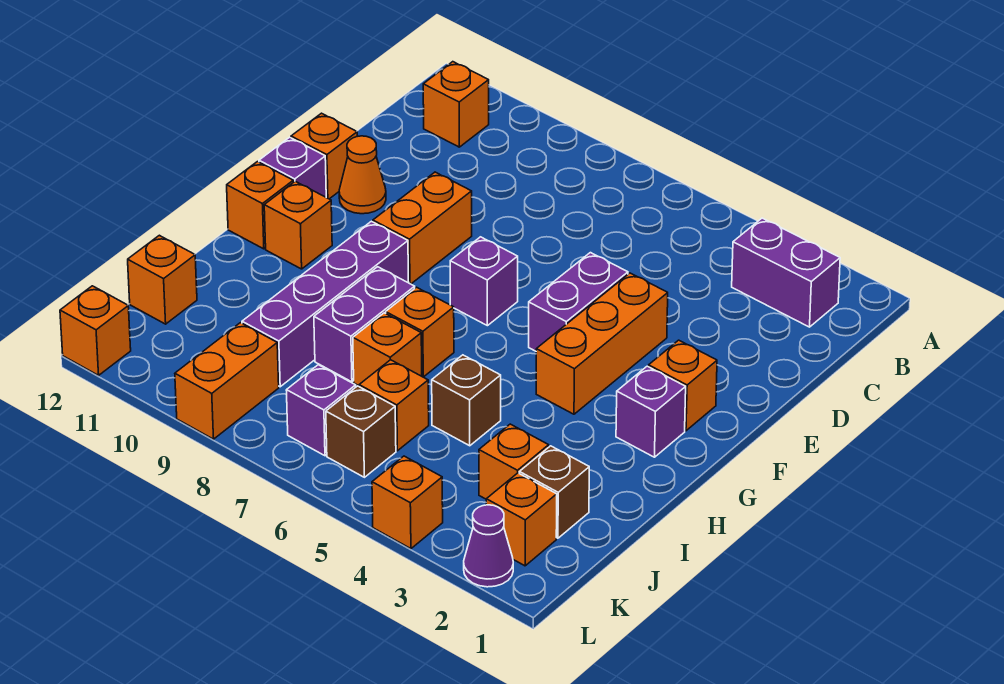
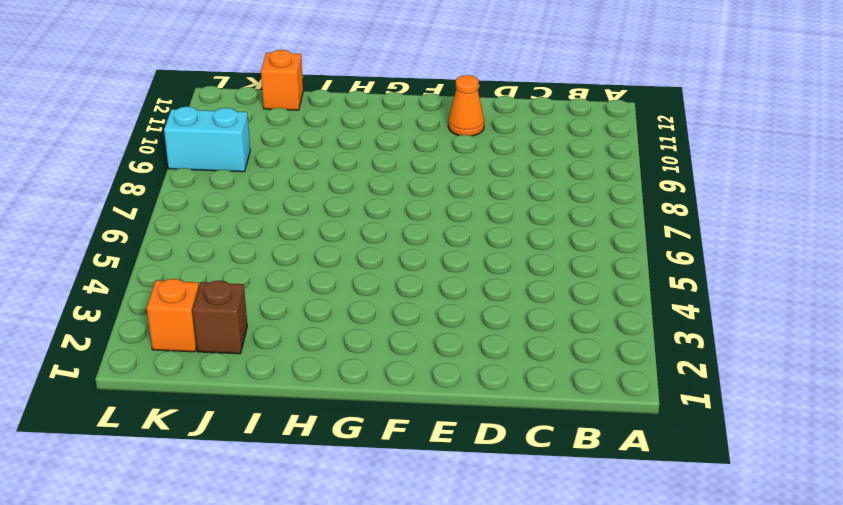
cyan brick K9:L9 level 1 -> orange brick K9:L9 level 1
none -> purple brick B2:B3 level 1
none -> orange brick B11 level 1
none -> orange brick E4:G4 level 1

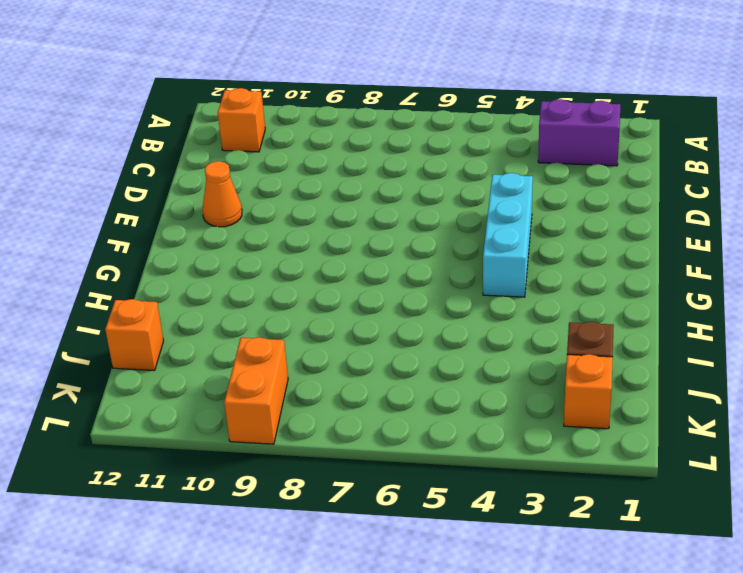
cyan brick E4:G4 level 1 -> orange brick E4:G4 level 1
none -> purple brick E5:F5 level 1
none -> orange brick E9:F9 level 1
none -> orange brick E12 level 1

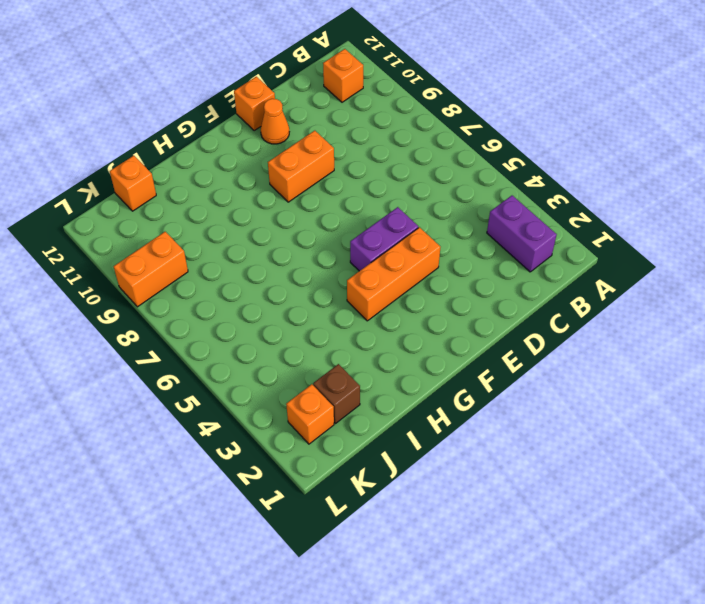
none -> orange brick F2 level 1
none -> purple brick F7 level 1
none -> purple brick F12 level 1

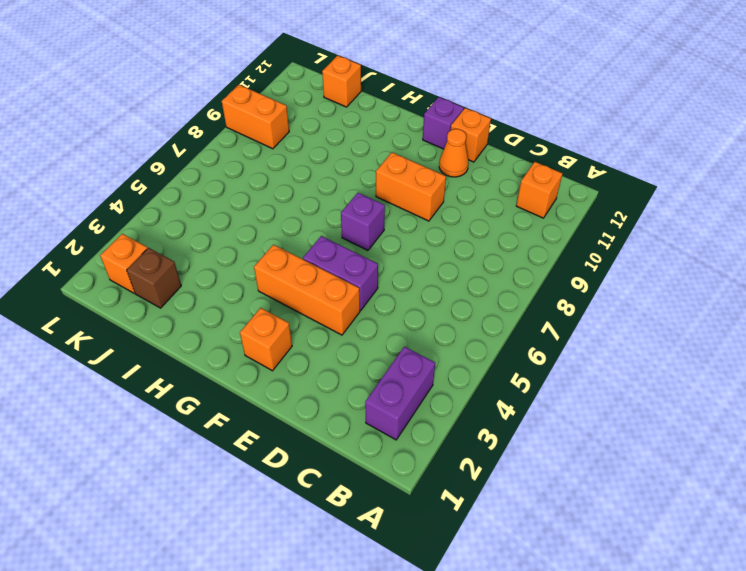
none -> purple brick G2 level 1
none -> purple brick G9:J9 level 1
none -> orange brick G11 level 1

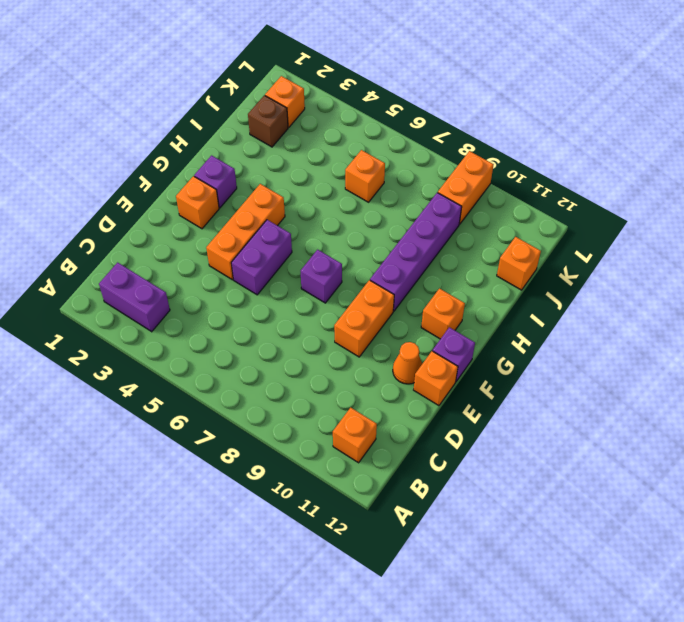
none -> orange brick G12 level 1
none -> orange brick H7 level 1
none -> purple brick H8:I8 level 1

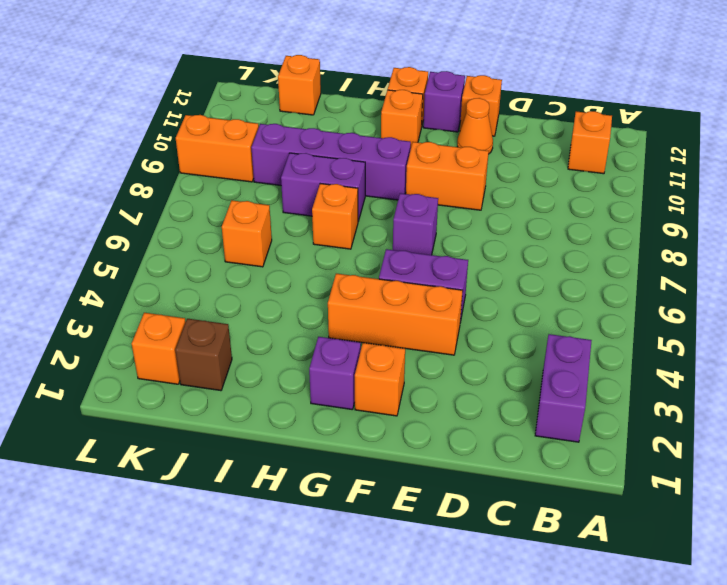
none -> brown brick I5 level 1
none -> orange brick I7 level 1
none -> orange brick J3 level 1

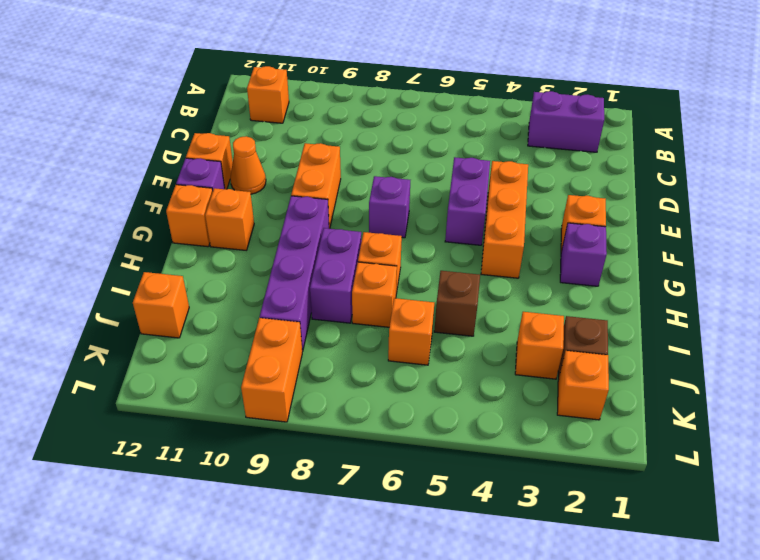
none -> brown brick K6 level 1
none -> purple brick K7 level 1
none -> purple cone L2 level 1

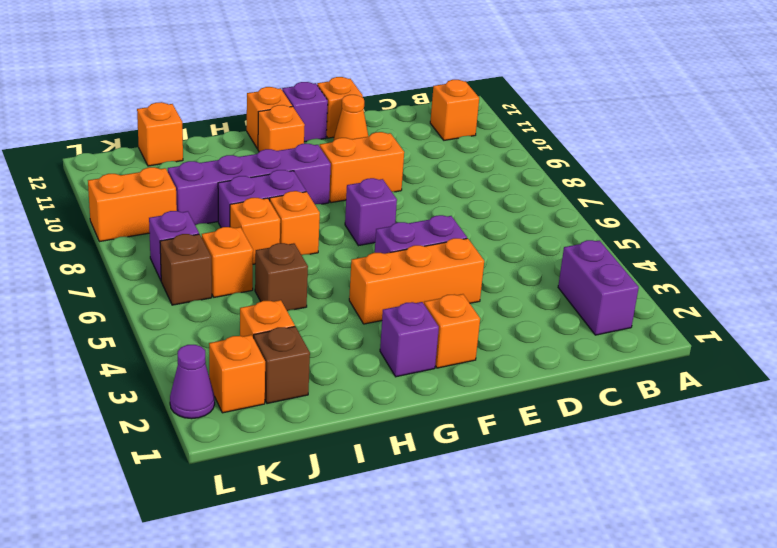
none -> orange brick L4 level 1
none -> orange brick L12 level 1

